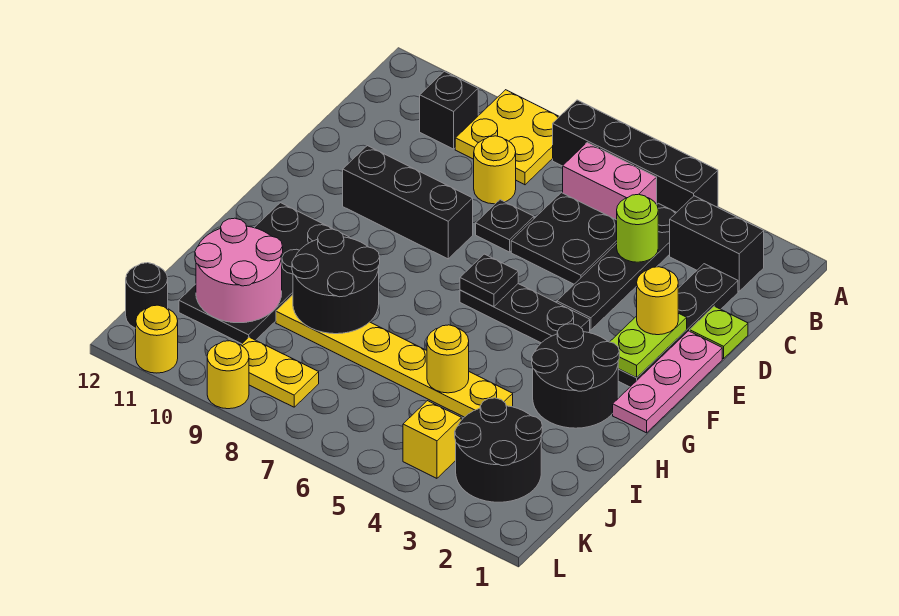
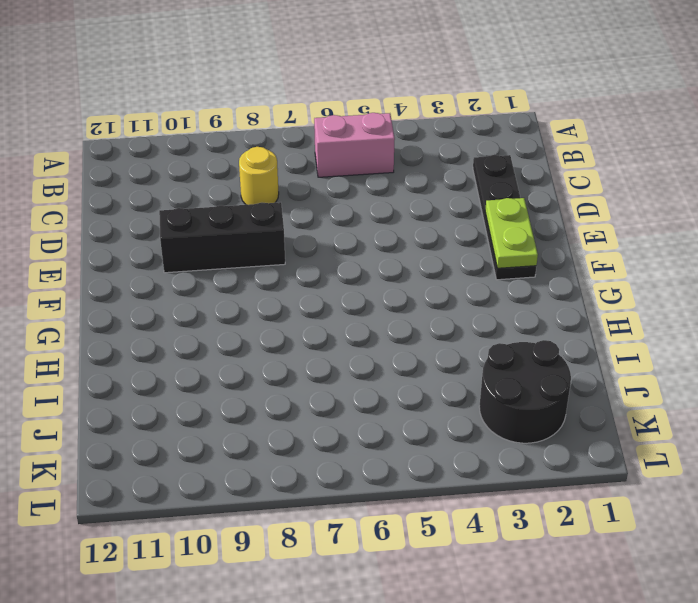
none -> black brick A4:A7 level 1
none -> yellow plate A8:B9 level 1
none -> black brick B2:B3 level 1
none -> black plate B4:E4 level 1

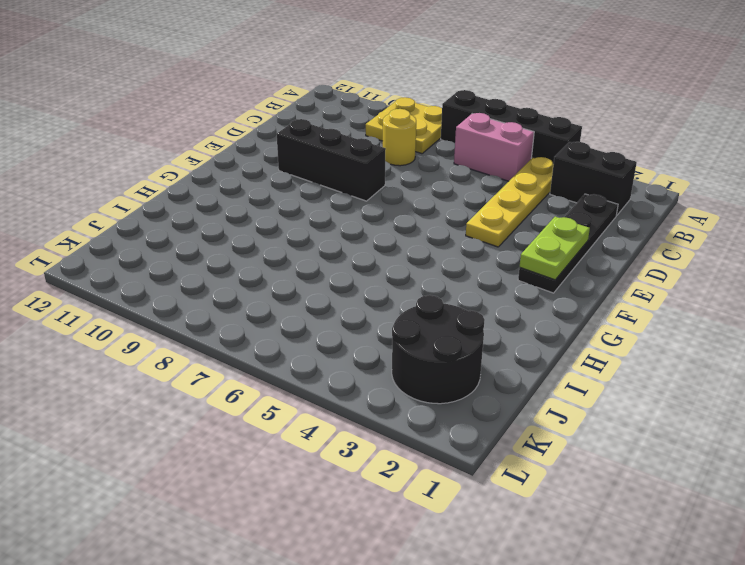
yellow plate B4:E4 level 1 -> black plate B4:E4 level 1
none -> black brick B10 level 1
none -> black plate C5:D6 level 1
none -> lime plate D1 level 1
none -> black plate D7 level 1

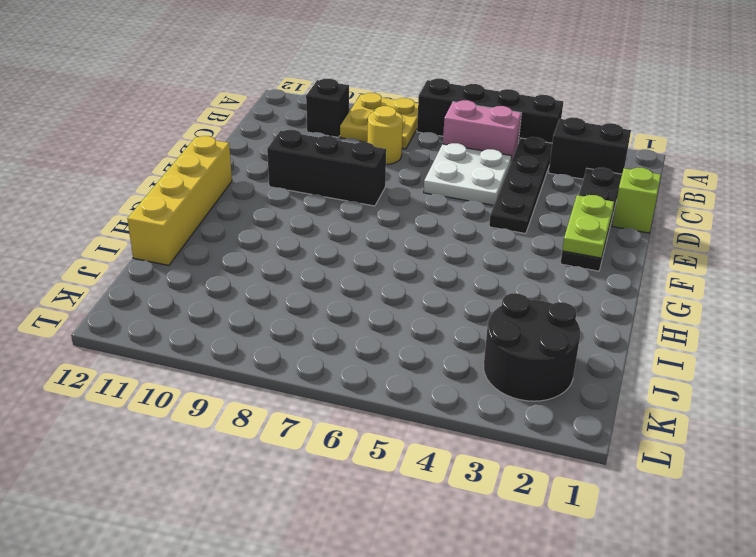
white plate C5:D6 level 1 -> black plate C5:D6 level 1
lime brick D1 level 1 -> lime plate D1 level 1
yellow brick F12:I12 level 1 -> none
none -> black plate D7 level 1
none -> pink plate E1:G1 level 1
none -> black plate F4:F6 level 1
none -> black round brick G2:H3 level 1

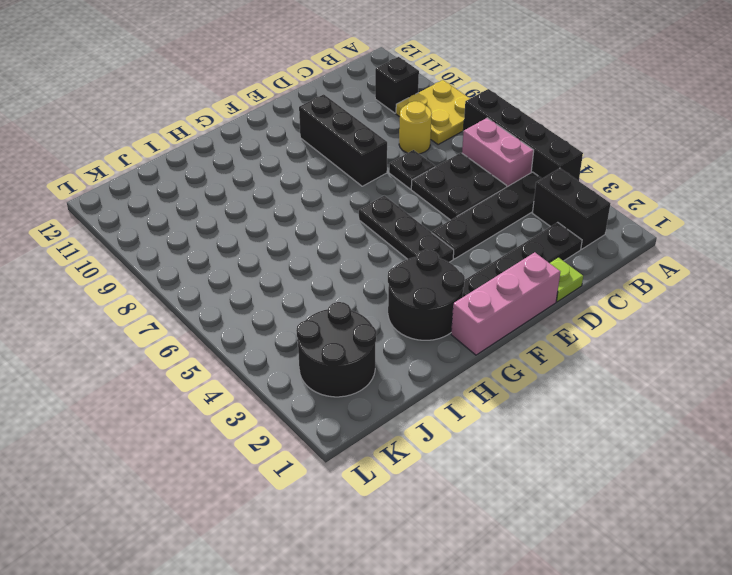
pink brick E1:G1 level 1 -> pink plate E1:G1 level 1
none -> black plate G10:J11 level 1
none -> yellow plate I4:I9 level 1
none -> yellow brick K4 level 1
none -> yellow plate K8:K9 level 1

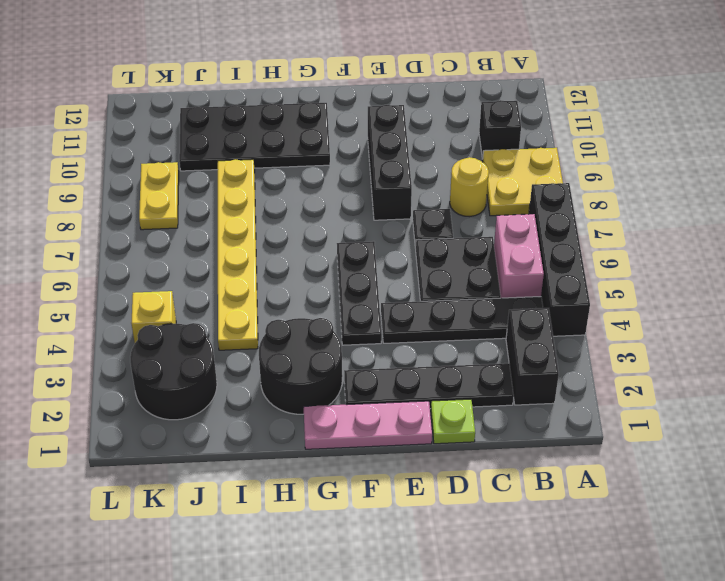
none -> black round brick K12 level 1
none -> yellow round brick L9 level 1
none -> yellow round brick L11 level 1
none -> lime round brick C4 level 2

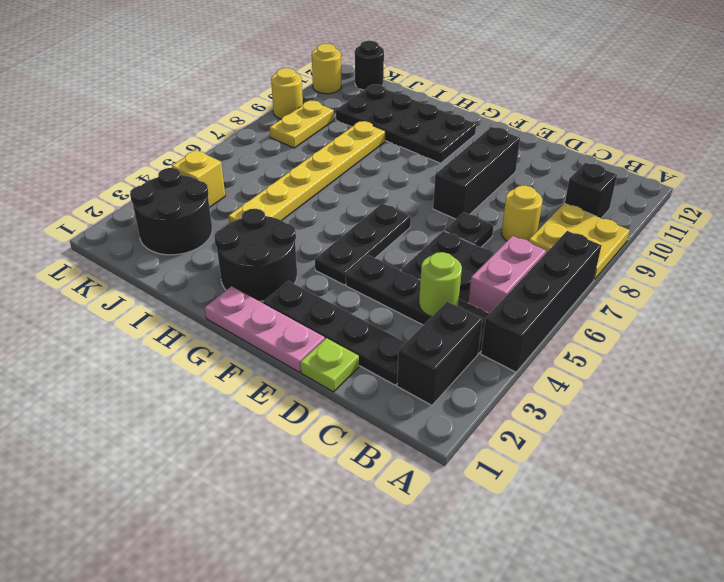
none -> lime plate E2:F2 level 2
none -> black plate F6 level 2
none -> black round brick H8:I9 level 2
none -> yellow round brick I5 level 2

